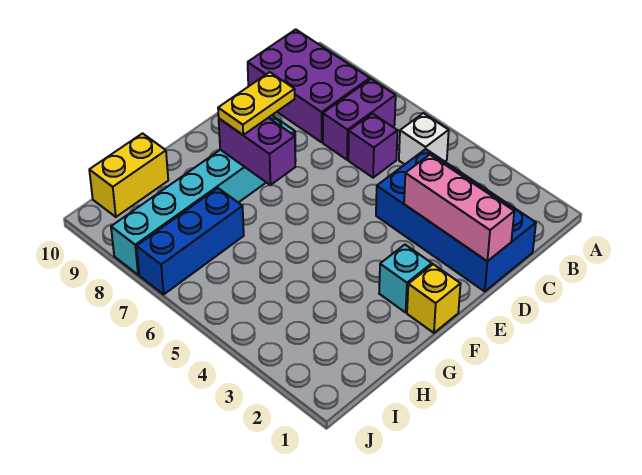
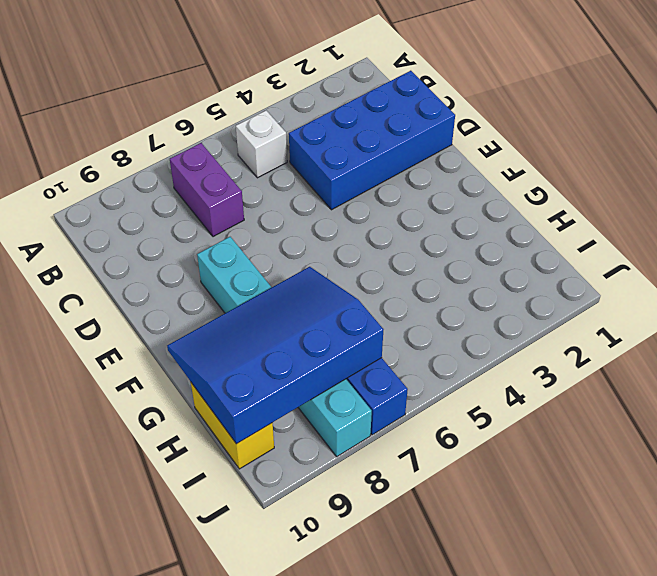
blue slope G7:I10 level 2 top I -> none
none -> purple brick B8:C10 level 1
none -> purple brick C6 level 1
none -> yellow brick F1 level 1

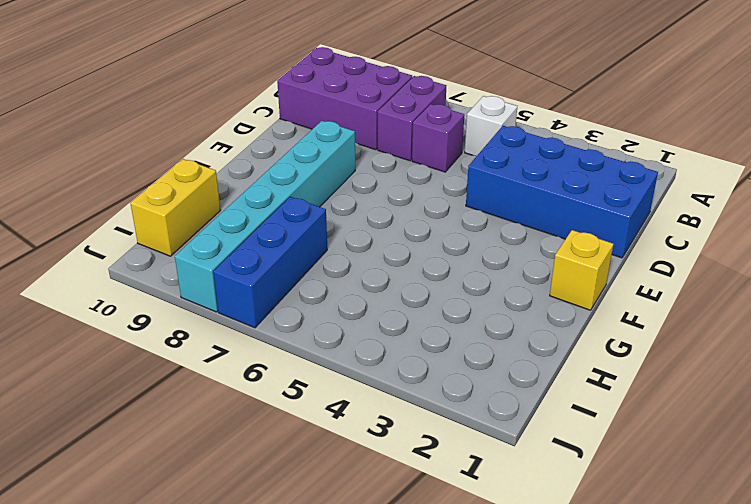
none -> cyan brick F2 level 1
none -> pink brick D1:D3 level 2
none -> purple brick F7:F8 level 2

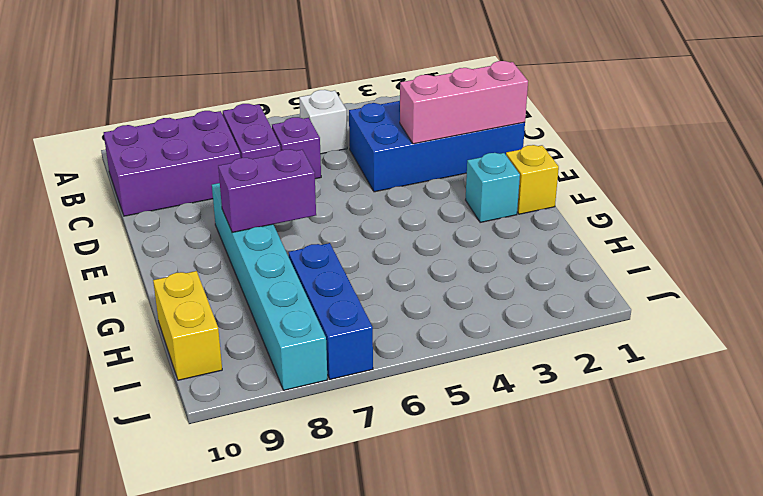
none -> yellow plate E8:F8 level 3

